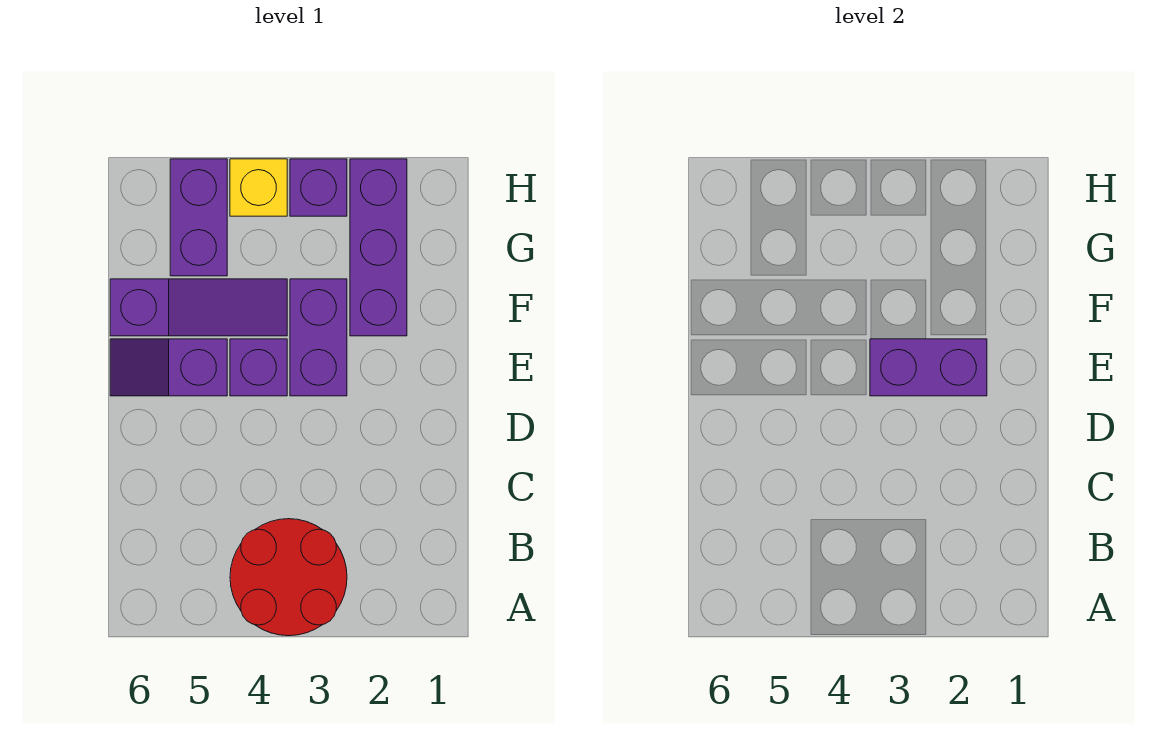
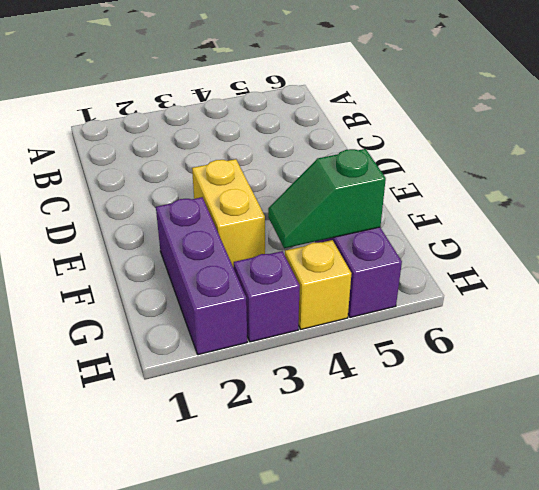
yellow brick E3:F3 level 1 -> purple brick E3:F3 level 1
green slope G4:G5 level 2 top 5 -> none
none -> red round brick A3:B4 level 1
none -> purple brick E4 level 1

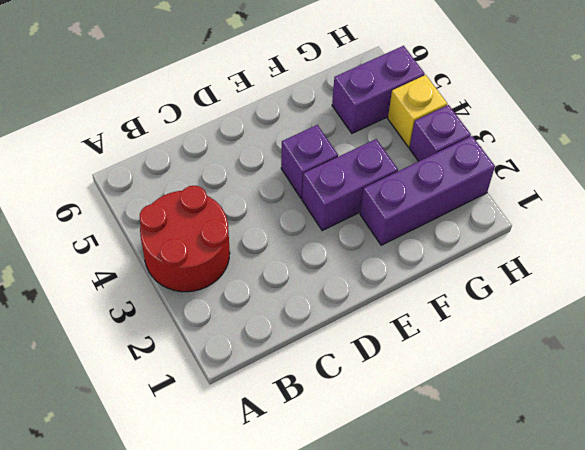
none -> purple slope E5:E6 level 1 top 5
none -> purple slope F4:F6 level 1 top 6

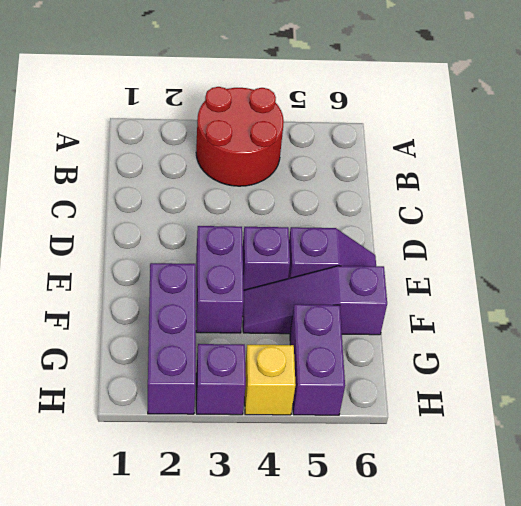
none -> purple brick E2:E3 level 2

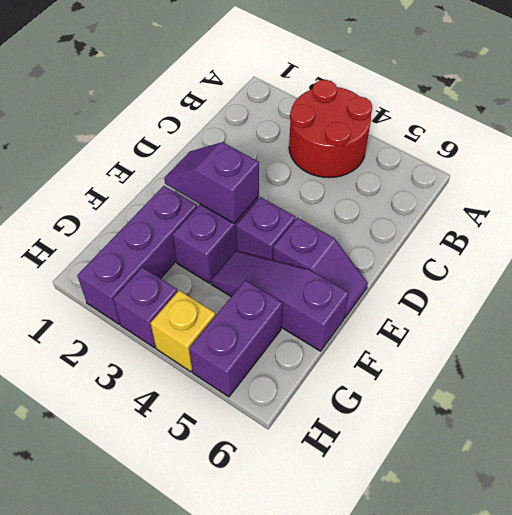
purple slope E2:E3 level 2 top 3 -> purple brick E2:E3 level 2

